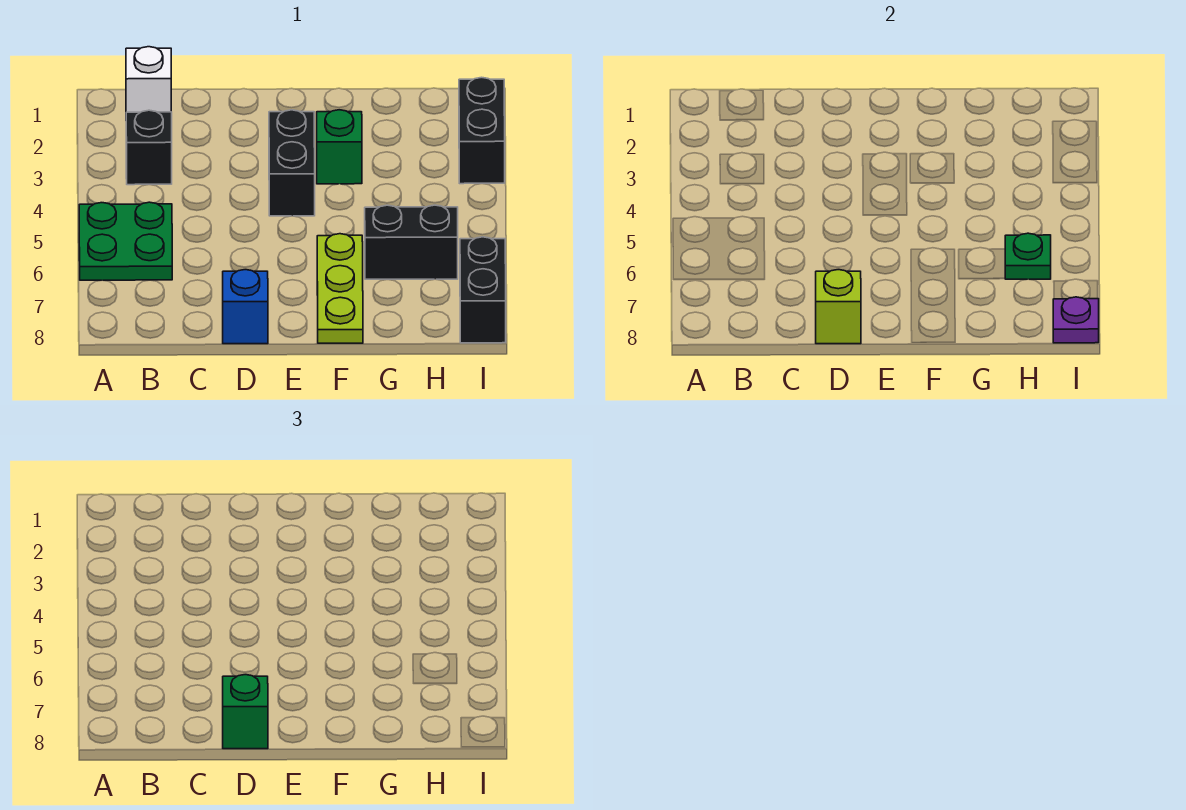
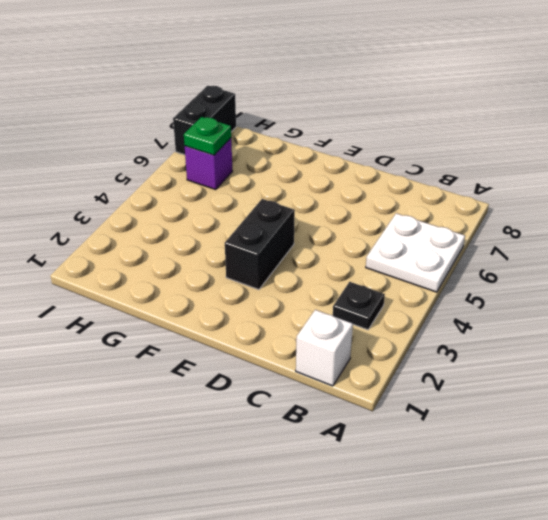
white plate A5:B6 level 1 -> green plate A5:B6 level 1
black plate B3 level 1 -> black brick B3 level 1
purple brick H6 level 1 -> black brick G6:H6 level 1
none -> blue brick D8 level 1
none -> green brick F3 level 1
none -> lime plate F6:F8 level 1

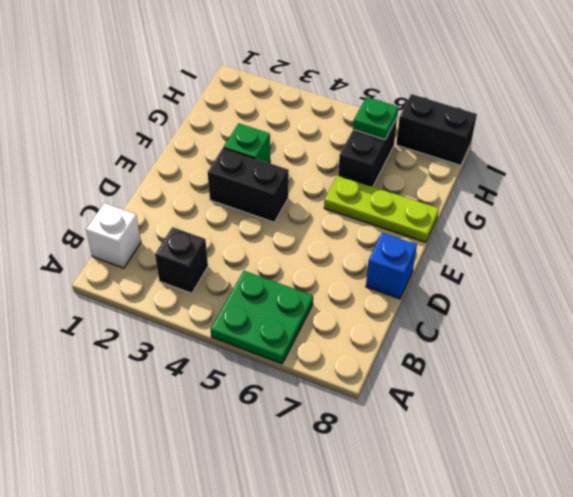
none -> black brick I2:I3 level 1
none -> lime brick D8 level 2
none -> purple plate I8 level 2

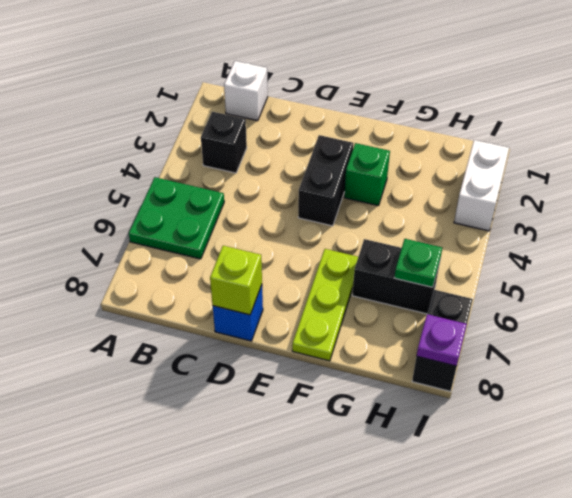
white brick I2:I3 level 1 -> black brick I2:I3 level 1
none -> green brick D8 level 3

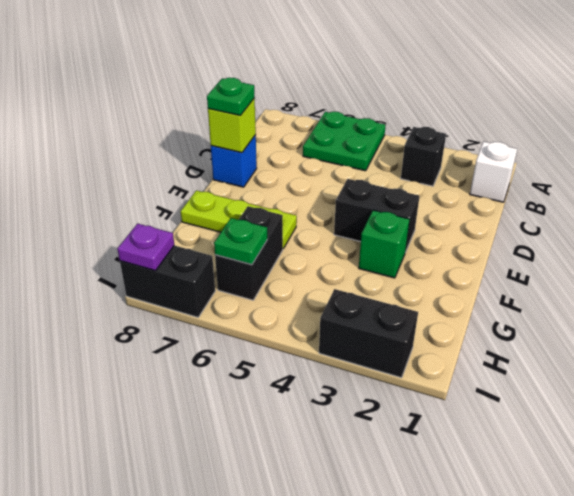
green plate D8 level 3 -> green brick D8 level 3

